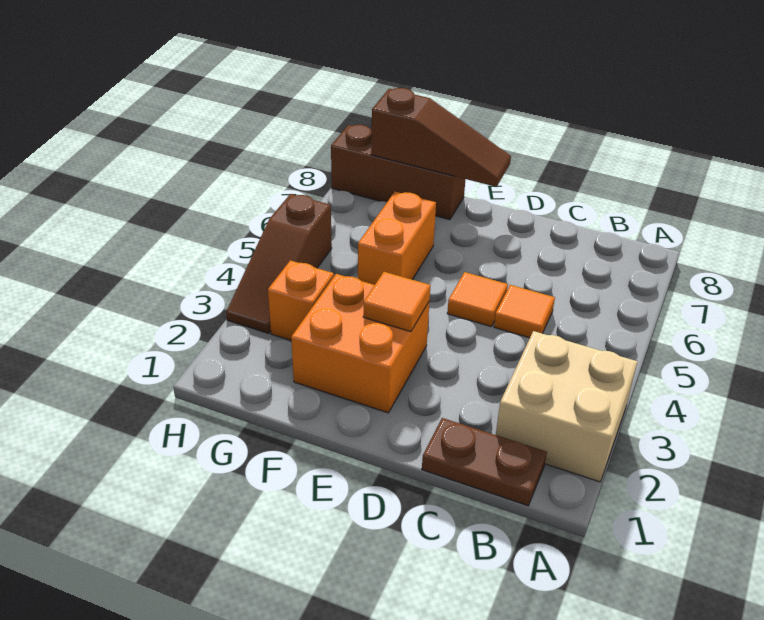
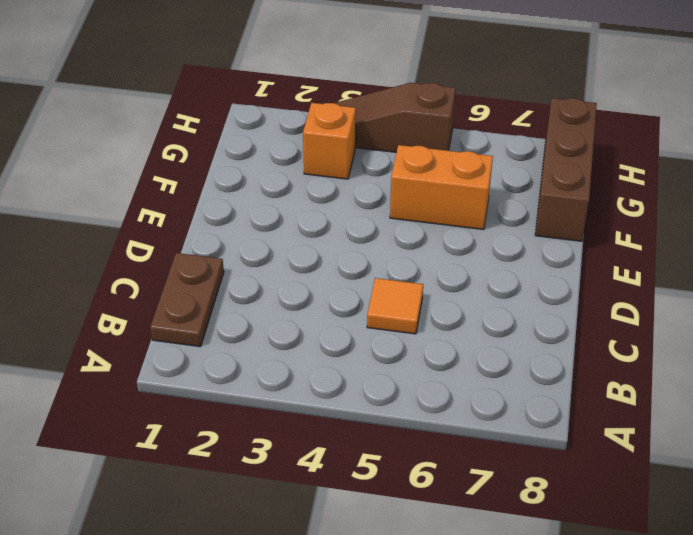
none -> tan brick A2:B3 level 1
none -> orange tile D5 level 1

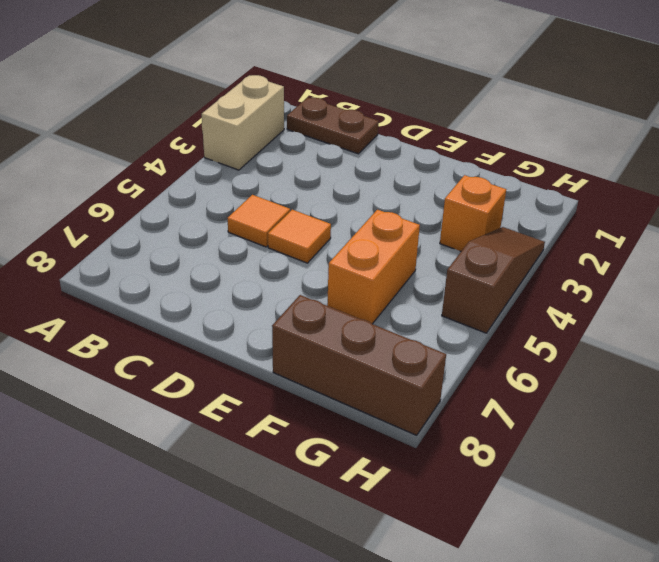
tan brick A2:A3 level 1 -> tan brick A2:B3 level 1
none -> orange brick E2:F3 level 1
none -> orange tile E3 level 2

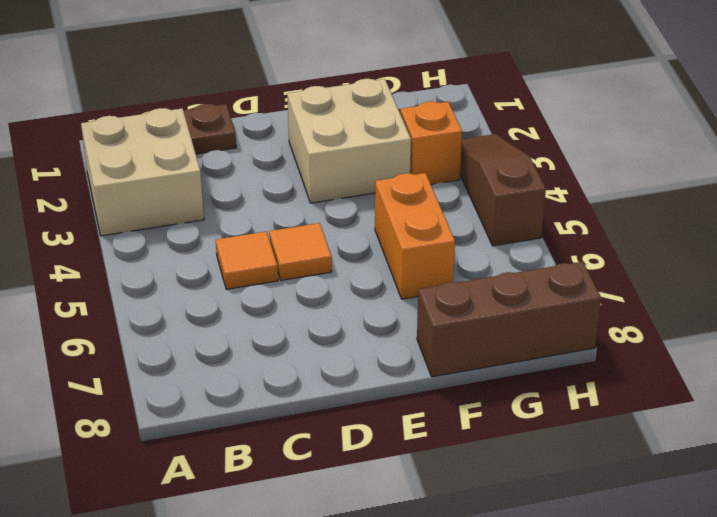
tan brick E2:F3 level 1 -> orange brick E2:F3 level 1
none -> orange tile E3 level 2
none -> brown slope E8:G8 level 2 top G

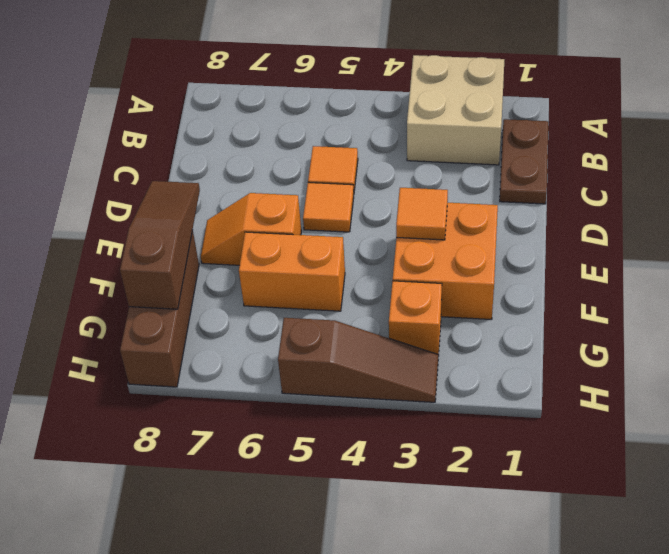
orange slope E6:E7 level 1 top 6 -> none

